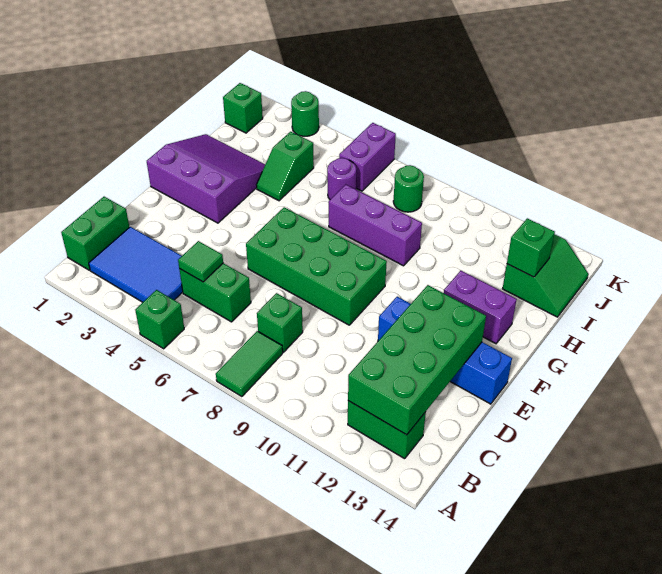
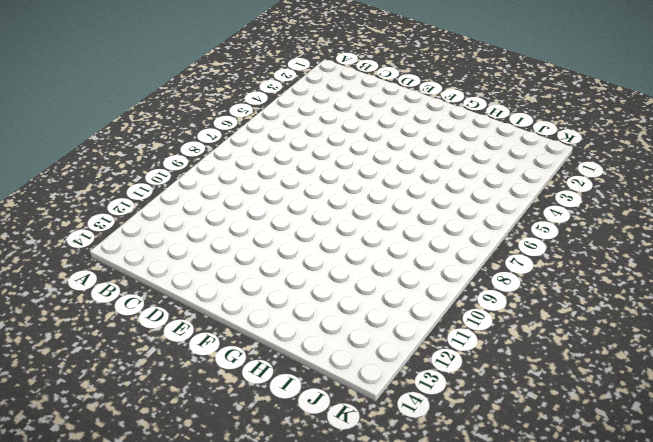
none -> green brick A5 level 1
none -> green tile A8:B8 level 1
none -> green brick B1:C1 level 1

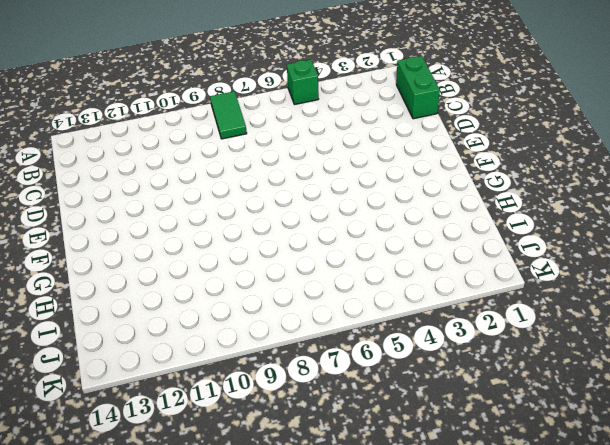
none -> blue tile B2:C4 level 1
none -> green brick B12:B13 level 1
none -> green brick C5:C6 level 1

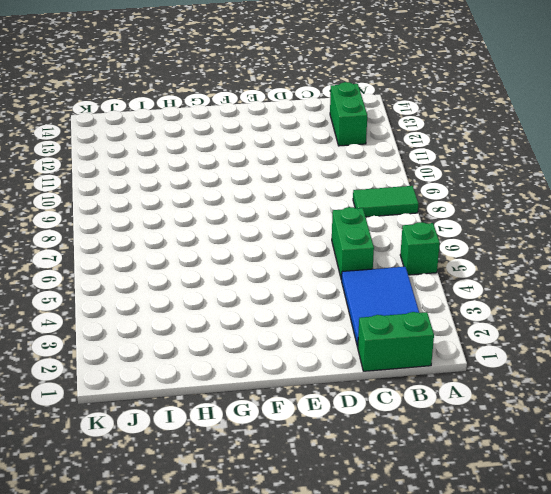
none -> green brick C8 level 1
none -> green brick E6:F9 level 1
none -> blue brick E11:E14 level 1

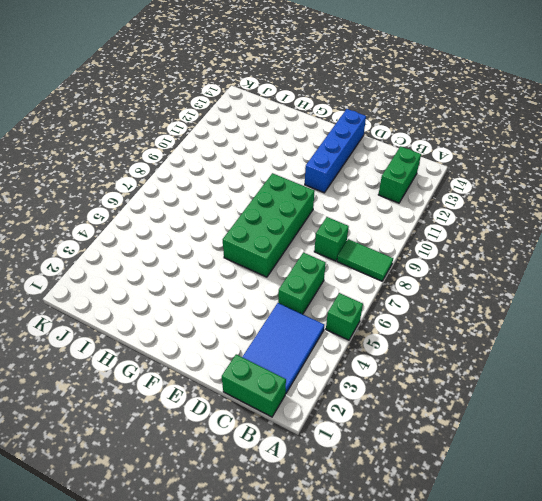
none -> purple slope F1:H3 level 1 top F
none -> purple brick G12:G13 level 1
none -> green slope H4:I4 level 1 top I

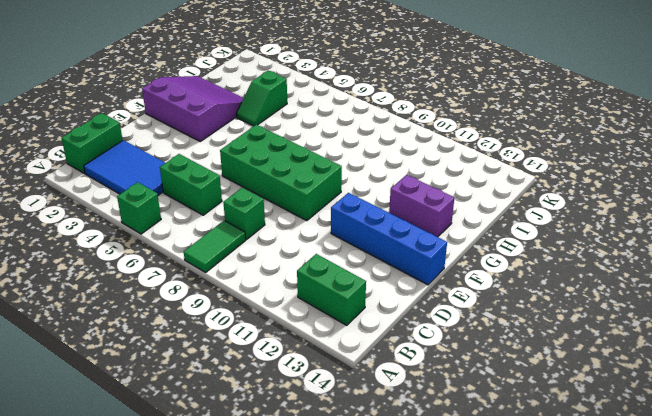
none -> purple brick H7:H9 level 1
none -> purple round brick I6 level 1
none -> green slope I13:J14 level 1 top 13

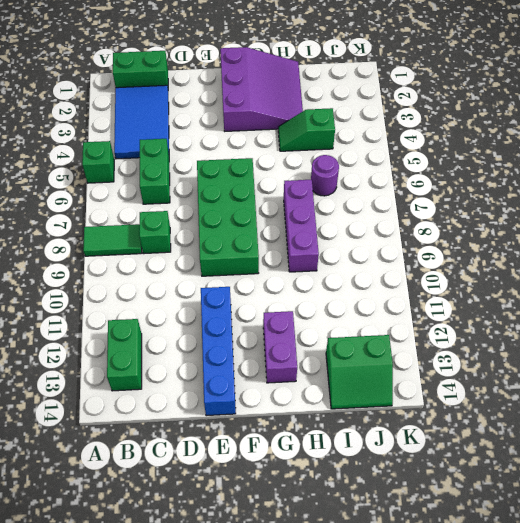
none -> green brick J1 level 1
none -> purple brick J6:K6 level 1
none -> green round brick J8 level 1

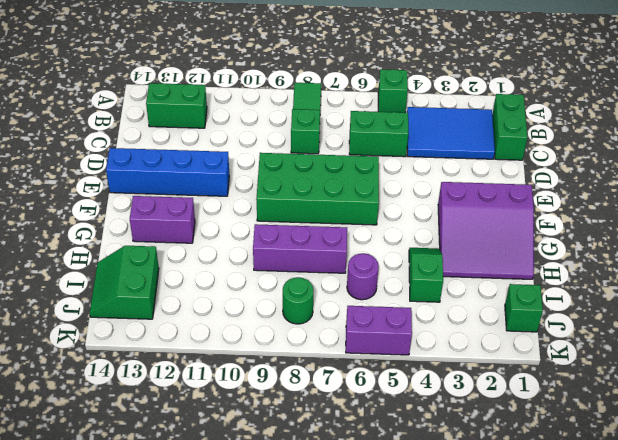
purple brick K5:K6 level 1 -> purple brick J6:K6 level 1
none -> green round brick K3 level 1
none -> green brick B12:E13 level 2
none -> green tile C5 level 2

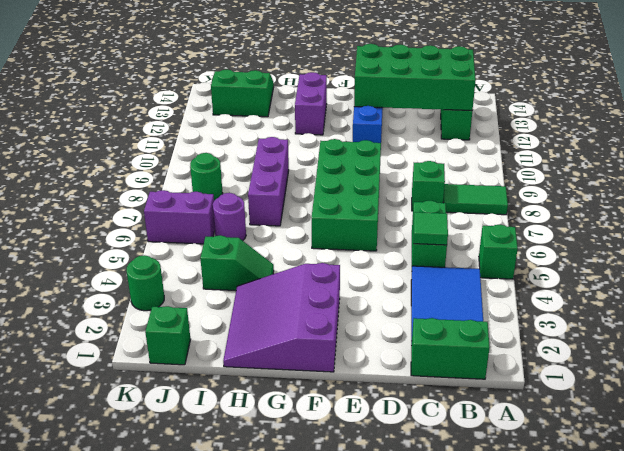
none -> green brick I13 level 2

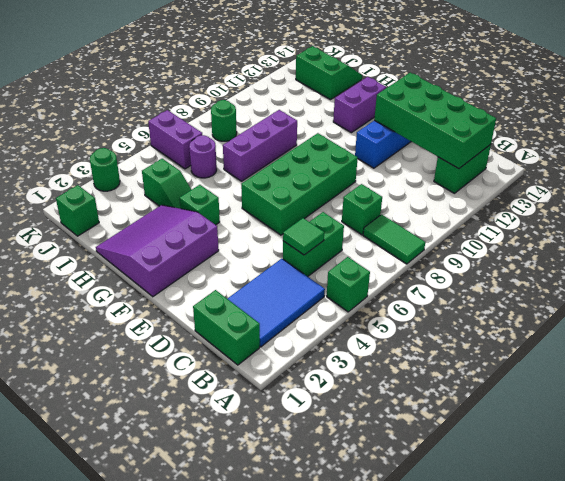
green brick G4 level 1 -> green brick I13 level 2

